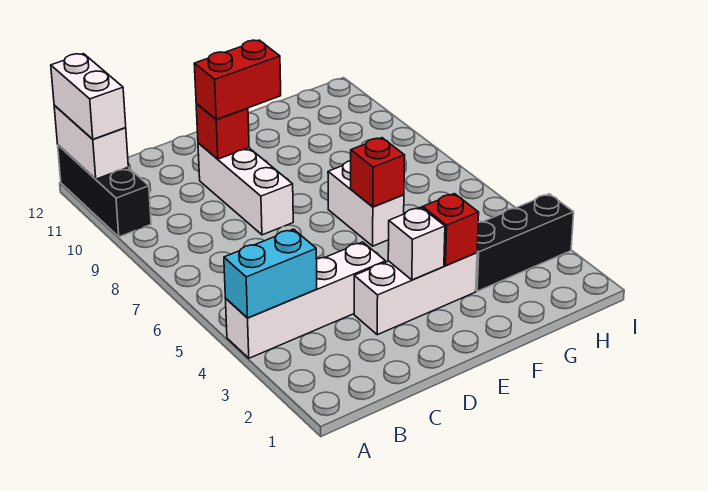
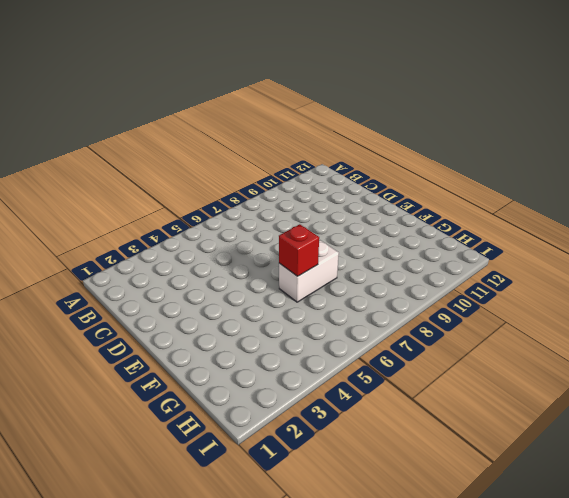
none -> white brick A4:D4 level 1
none -> black brick A10:A12 level 1
none -> white brick D3:F3 level 1

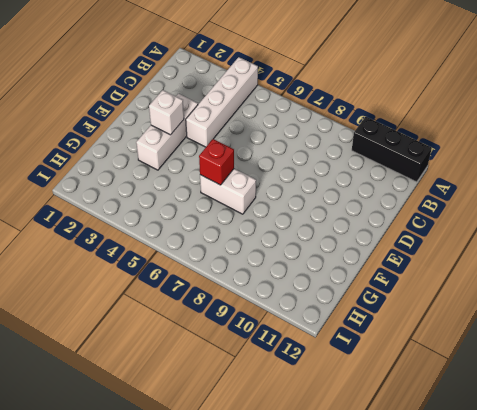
none -> white brick D8:D10 level 1
none -> black brick G3:I3 level 1
none -> cyan brick A4:B4 level 2

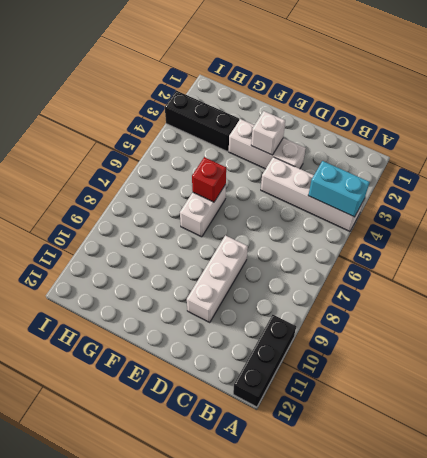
none -> white brick A11:A12 level 2
none -> red brick D10 level 2
none -> red brick F3 level 2

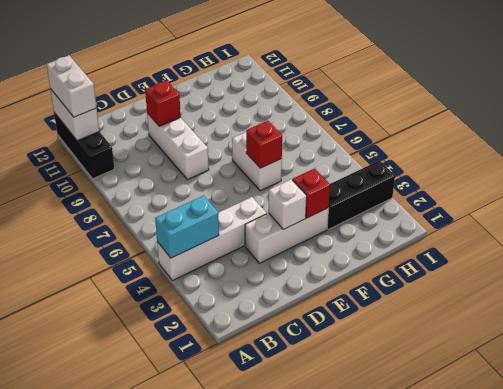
none -> red brick D10:E10 level 3

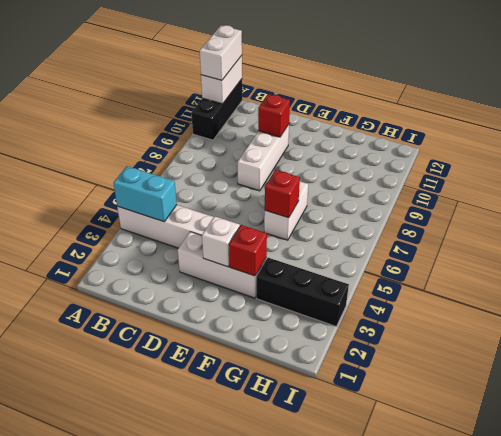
none -> red brick D10:E10 level 3

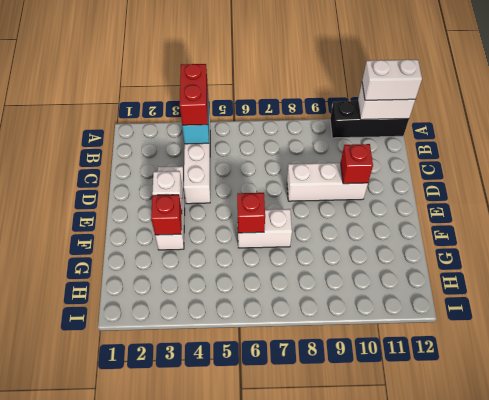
red brick A4:B4 level 3 -> red brick D10:E10 level 3
none -> black brick G3:I3 level 1

